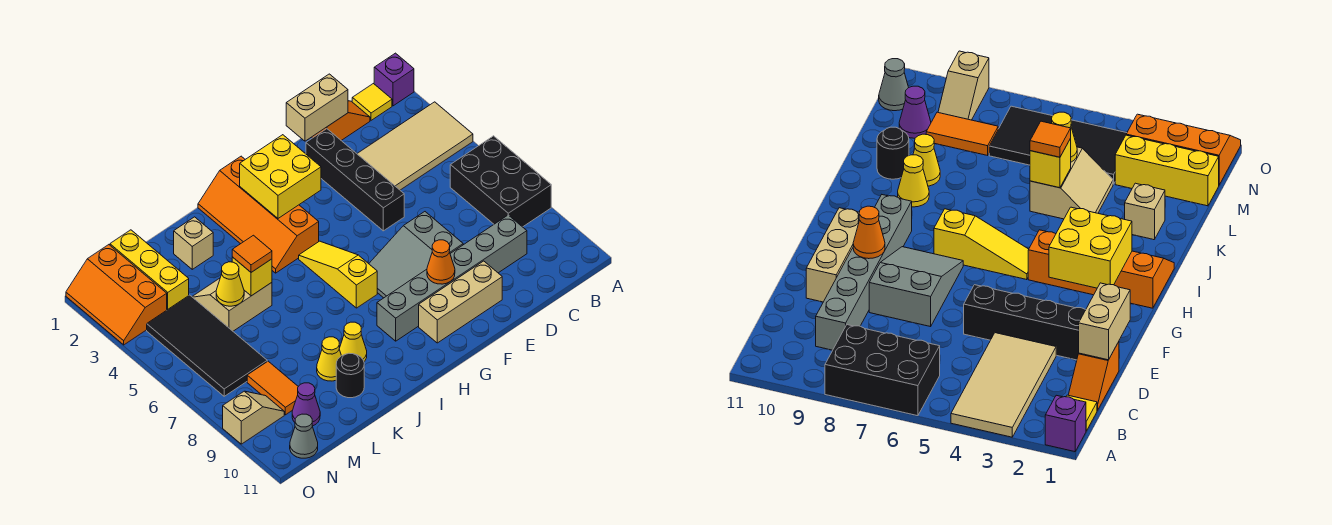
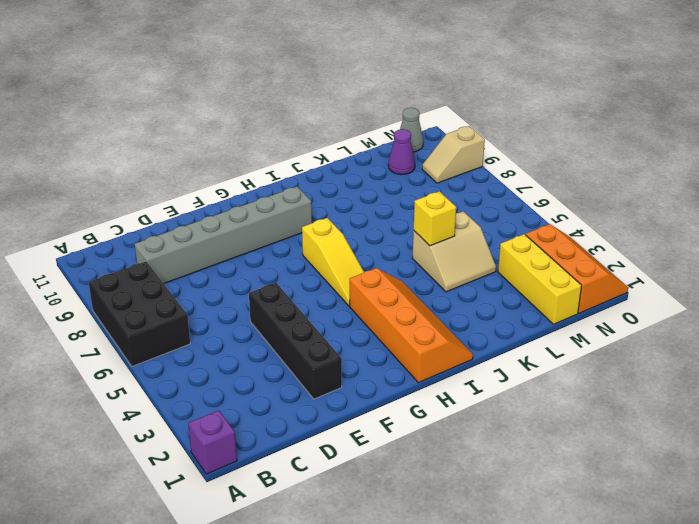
none -> tan tile A3:D4 level 1
none -> yellow tile B1 level 1
none -> orange slope C1:D1 level 1 top D

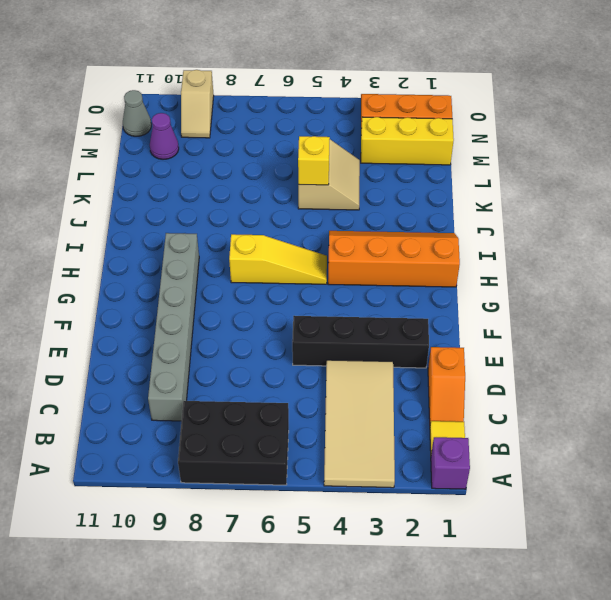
none -> grey slope E7:G8 level 1 top E
none -> tan brick E10:G10 level 1
none -> yellow cone J9 level 1

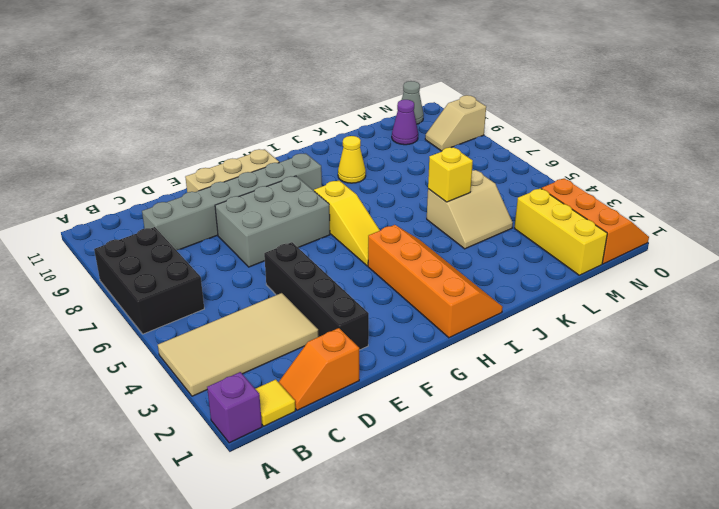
grey brick E7:G8 level 1 -> grey slope E7:G8 level 1 top E
none -> tan brick K2 level 1
none -> yellow cone K9 level 1
none -> black round brick K10 level 1

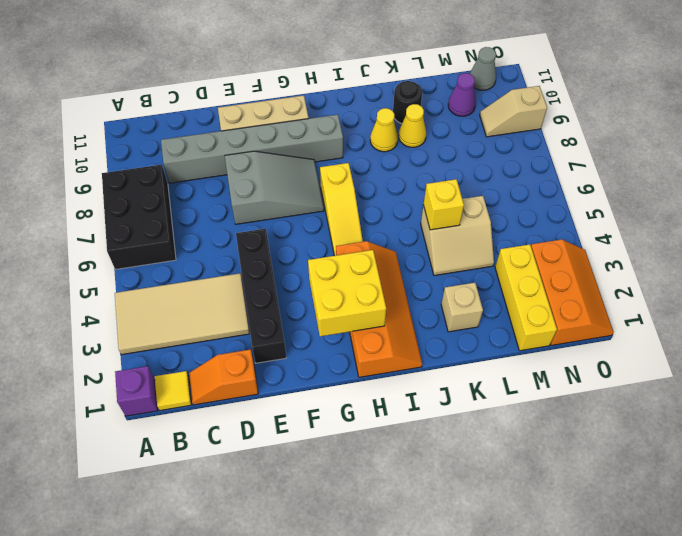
none -> black tile M4:N7 level 1
none -> orange tile M8:M9 level 1
none -> tan brick D1:E1 level 2

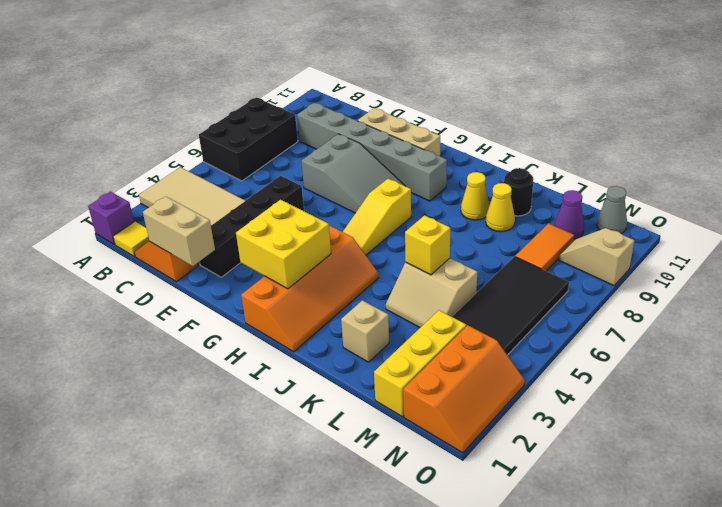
none -> orange cone F9 level 2
none -> yellow cone L5 level 2
none -> orange tile K5 level 3

